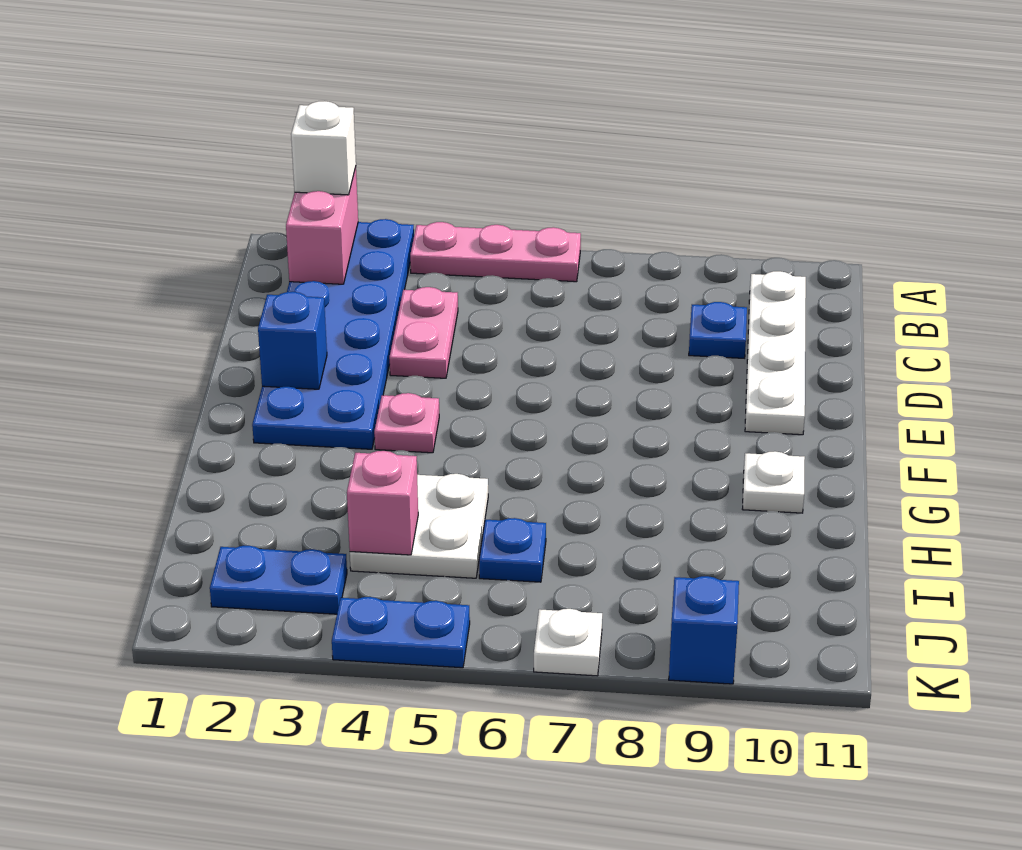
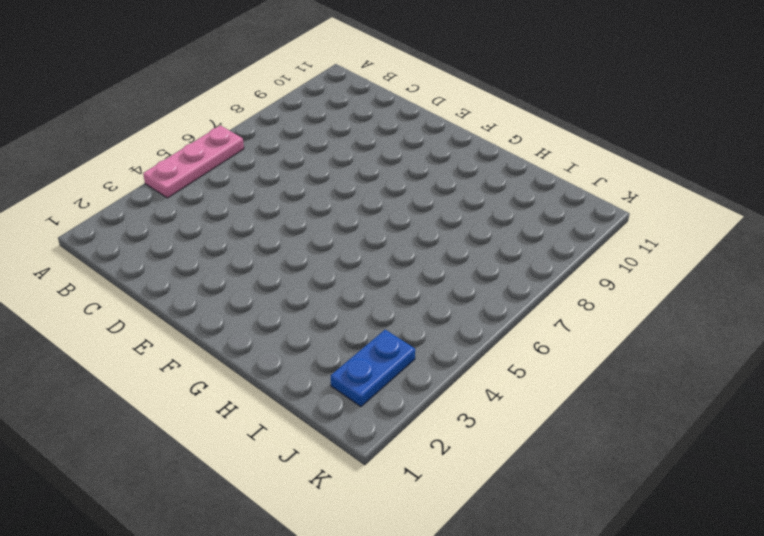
none -> blue plate A2:F3 level 1
none -> white plate B10:E10 level 1
none -> pink plate C4:D4 level 1

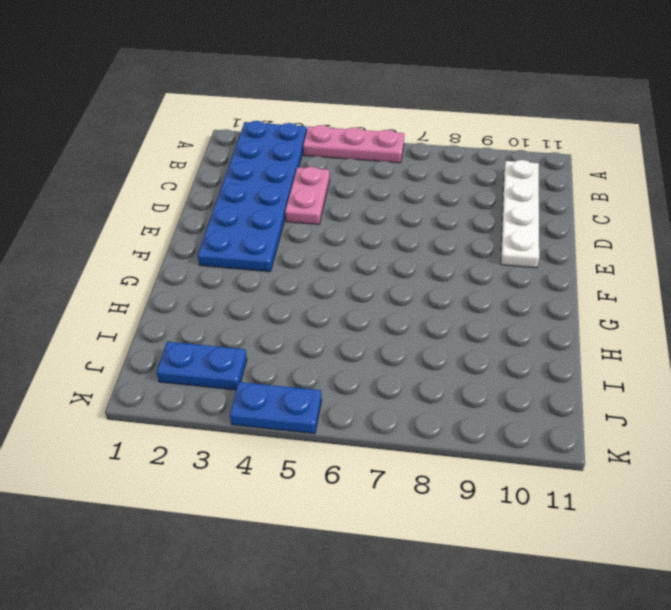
none -> blue plate C9 level 1
none -> pink plate F4 level 1
none -> white plate G10 level 1

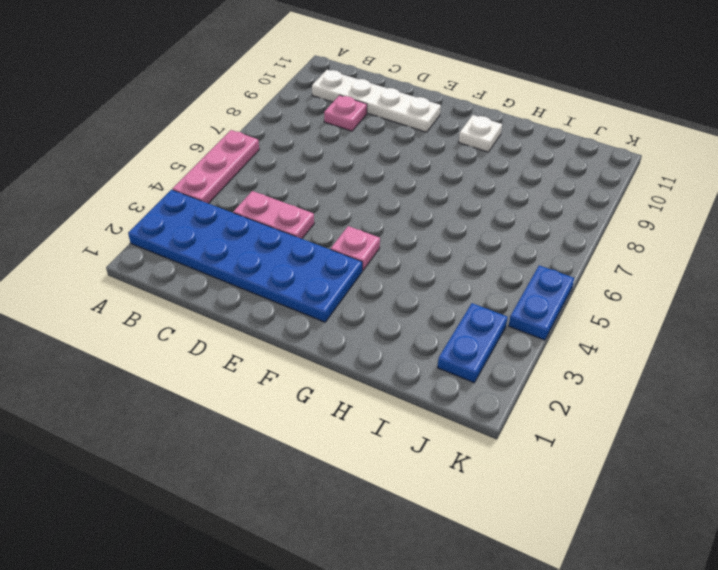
pink plate C9 level 1 -> blue plate C9 level 1
none -> white plate H4:I5 level 1
none -> blue plate I6 level 1
none -> white plate K7 level 1

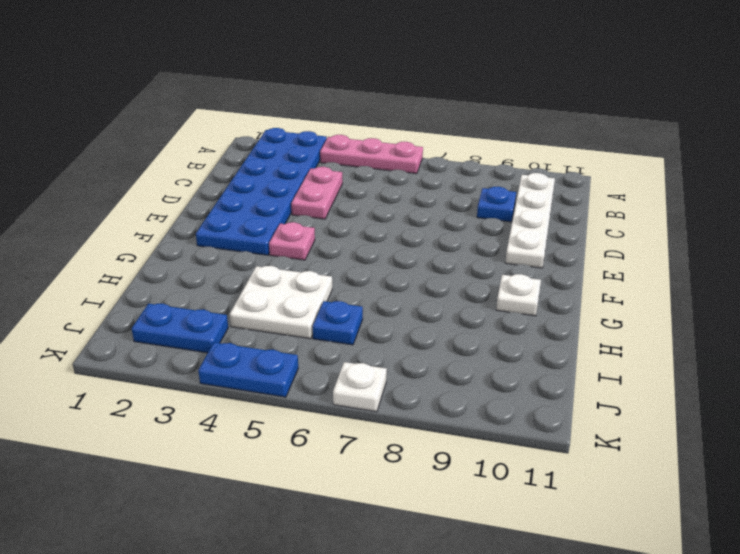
none -> blue brick K9 level 1
none -> pink brick A2:B2 level 2
none -> blue brick E2 level 2

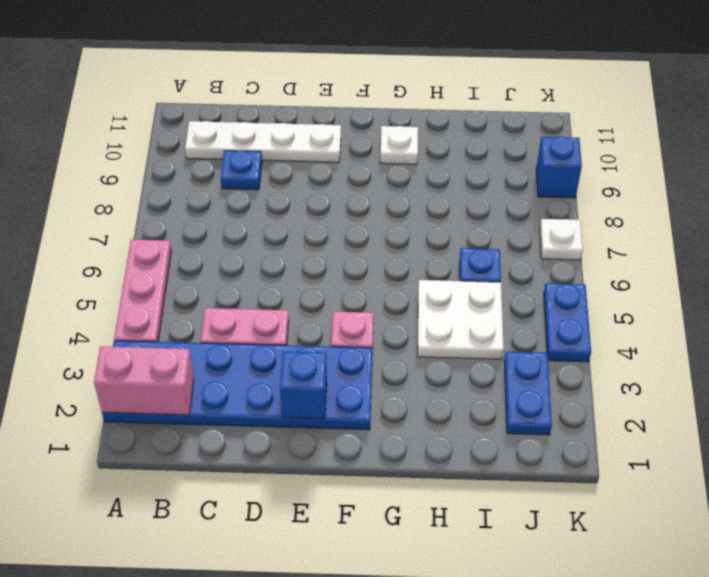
none -> pink brick I4 level 2
none -> white brick A2 level 3

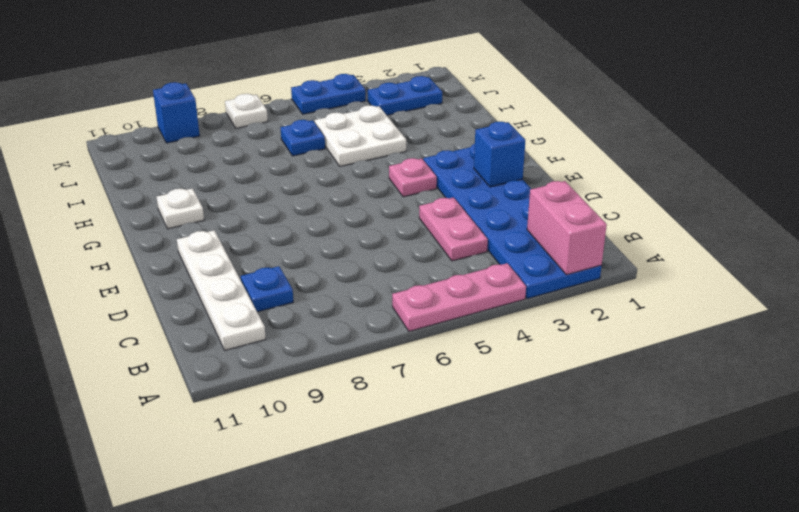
none -> pink brick I4 level 2
none -> white brick A2 level 3

